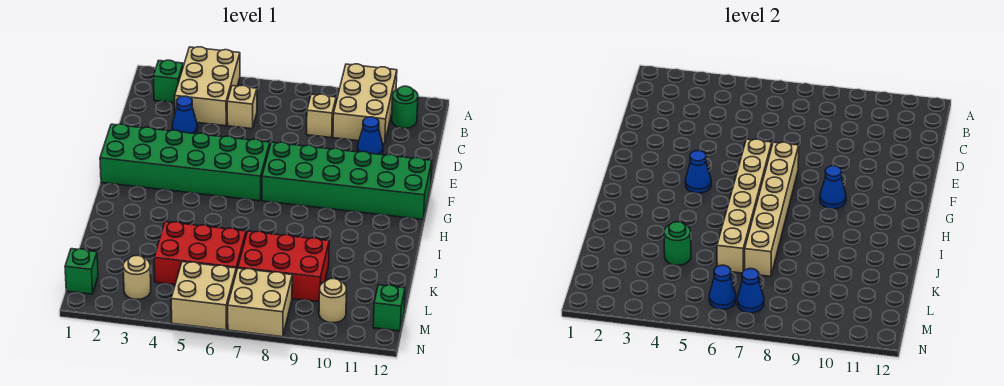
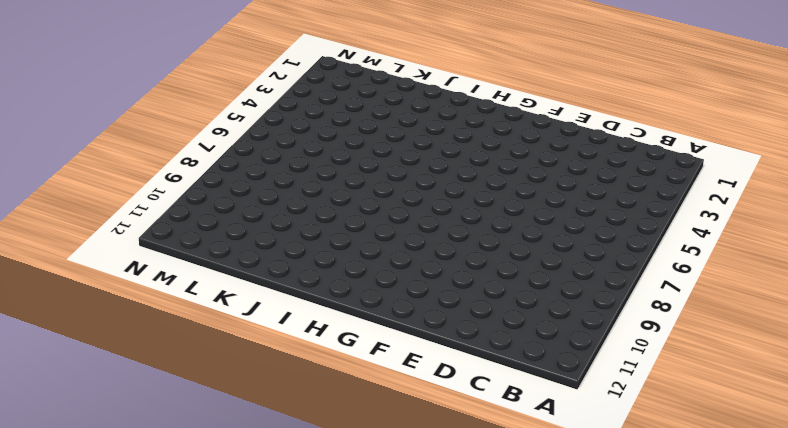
none -> tan brick A3:C4 level 1
none -> tan brick A9:C10 level 1
none -> green brick B2 level 1

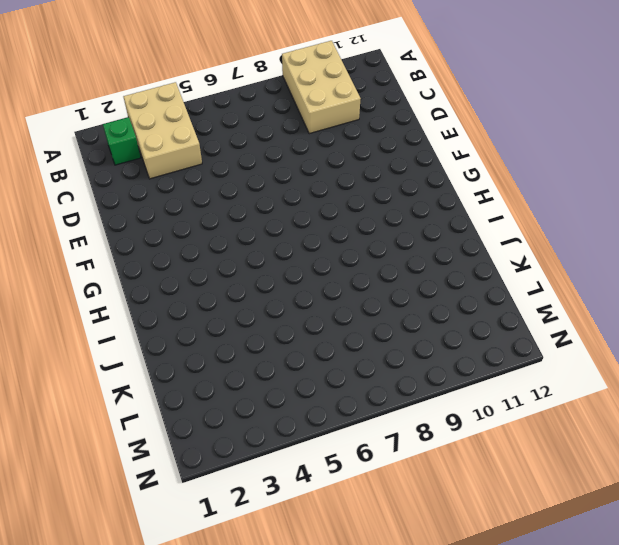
none -> green round brick B11 level 1
none -> tan brick C5 level 1
none -> tan brick C8 level 1

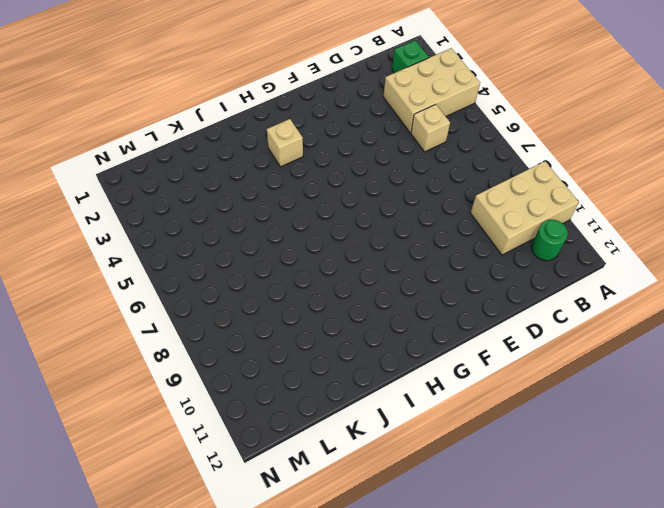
tan brick H3 level 1 -> tan brick C8 level 1
none -> blue cone D3 level 1
none -> blue cone D10 level 1
none -> green brick F1:G6 level 1

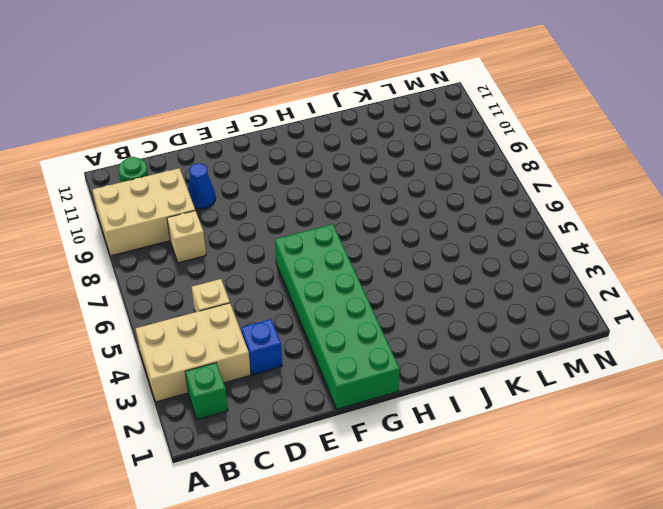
blue brick D3 level 1 -> blue cone D3 level 1
none -> green brick F7:G12 level 1
none -> red brick K4:L6 level 1
none -> red brick K7:L9 level 1

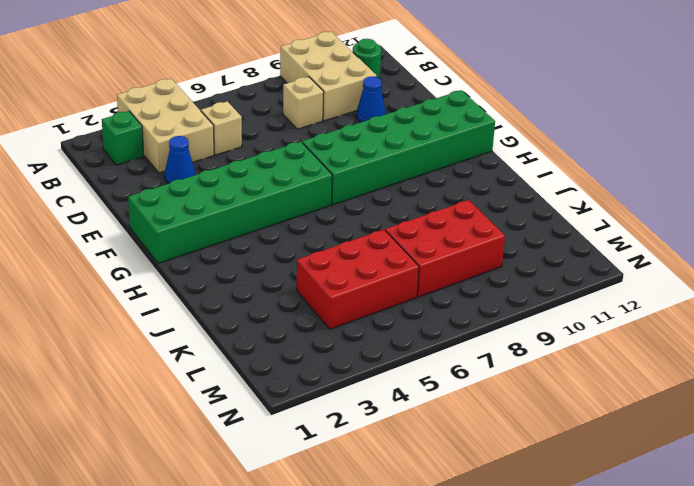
none -> green brick M1 level 1
none -> tan round brick M3 level 1
none -> tan brick M5:N6 level 1

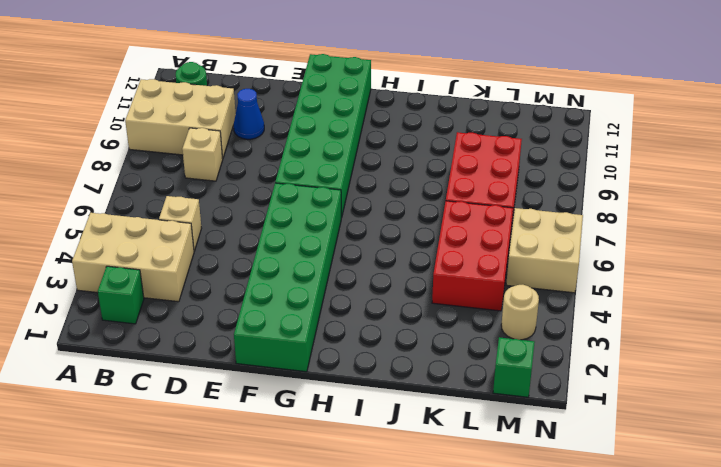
none -> blue cone D3 level 1
none -> tan brick M7:N8 level 1
none -> tan round brick M10 level 1

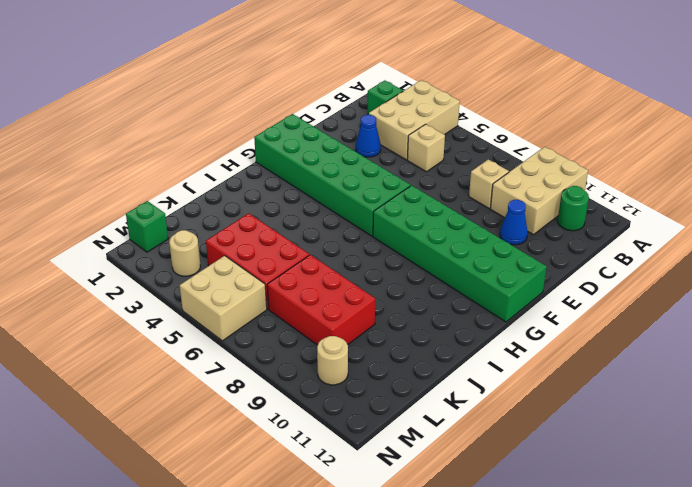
none -> tan brick M7:N8 level 1
none -> green brick M12 level 1
none -> tan brick F6:K6 level 2

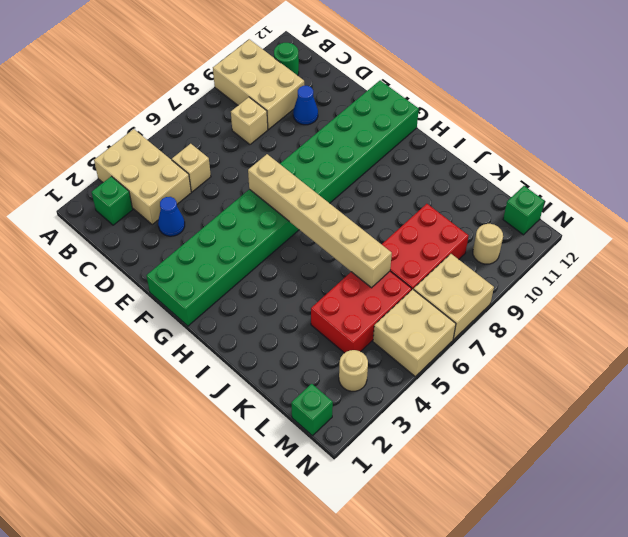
none -> tan brick F7:K7 level 2
none -> blue cone G4 level 2
none -> blue cone G9 level 2

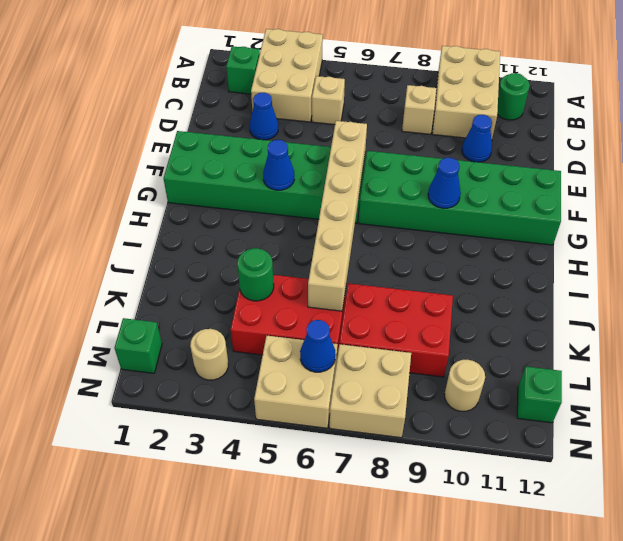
none -> tan brick F7:K7 level 2
none -> blue cone M7 level 2

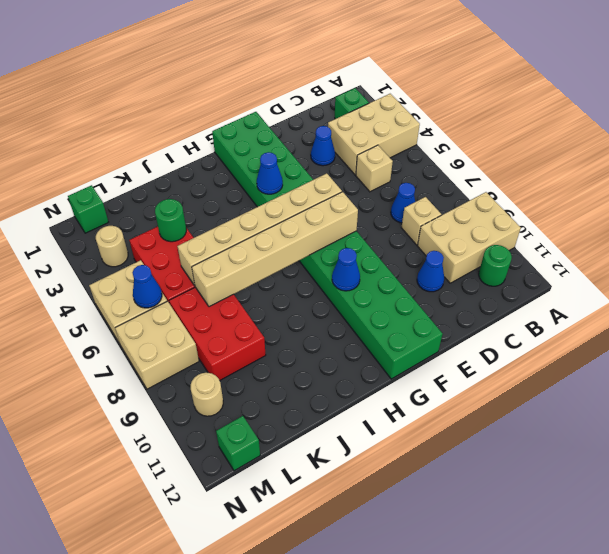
blue cone C7 level 1 -> blue cone M7 level 2

